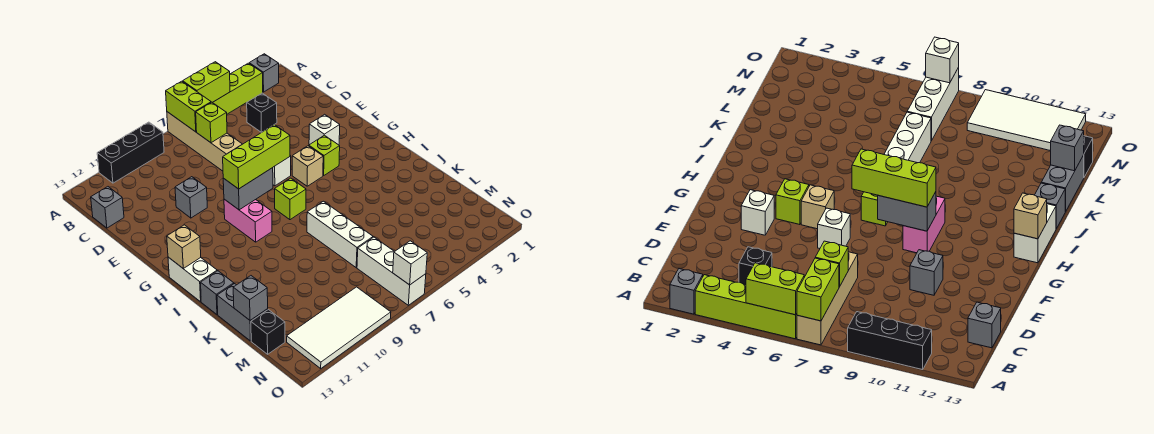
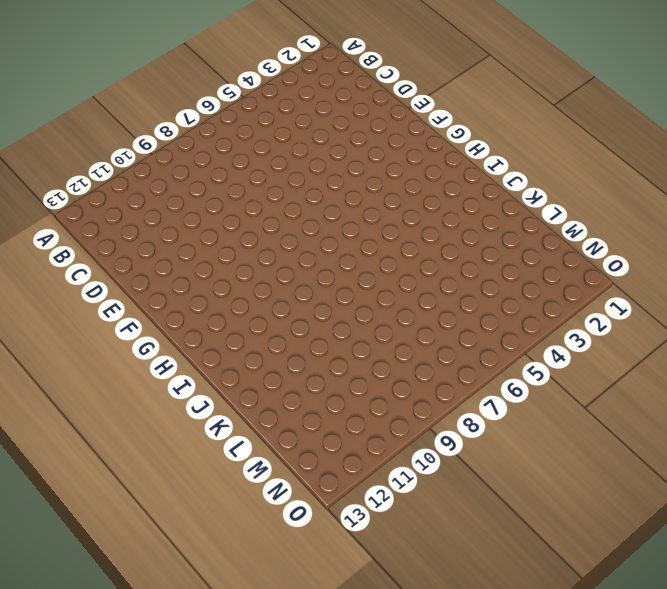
none -> grey brick A2 level 1
none -> lime brick A3:A6 level 1
none -> tan brick A7:D7 level 1

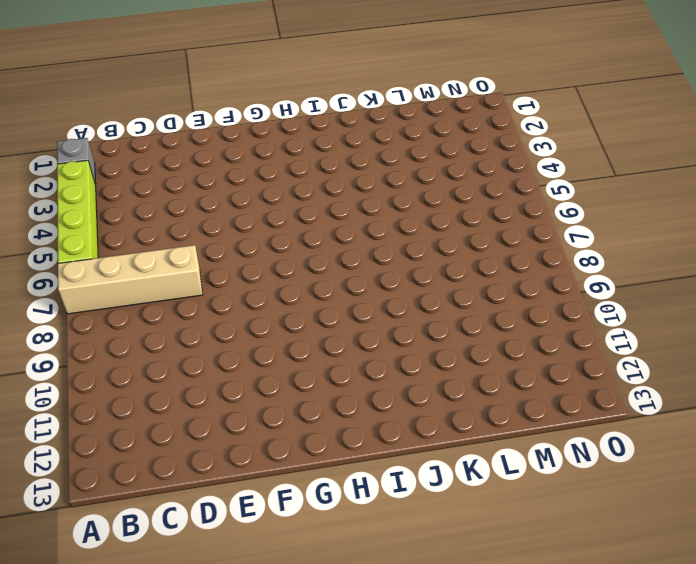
none -> black brick A9:A11 level 1
none -> black brick C4 level 1
none -> grey brick C13 level 1

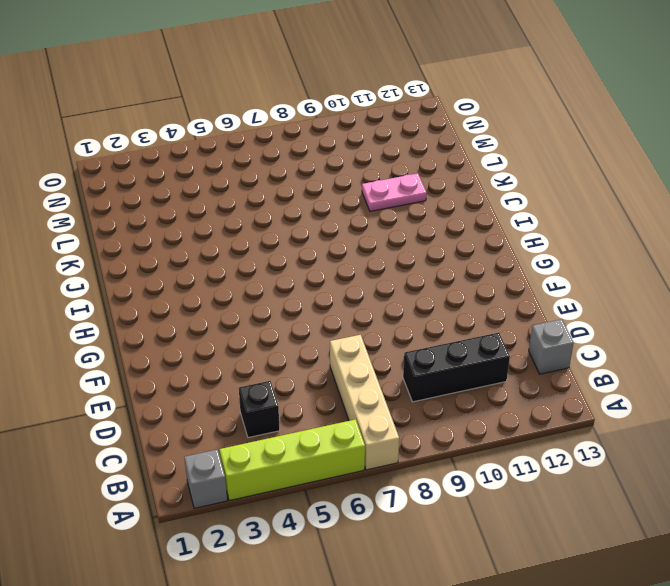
black brick C9:C11 level 1 -> black brick A9:A11 level 1
pink plate K10:K11 level 1 -> none
none -> grey brick E10 level 1
none -> white brick F3 level 1
none -> white brick F6 level 1

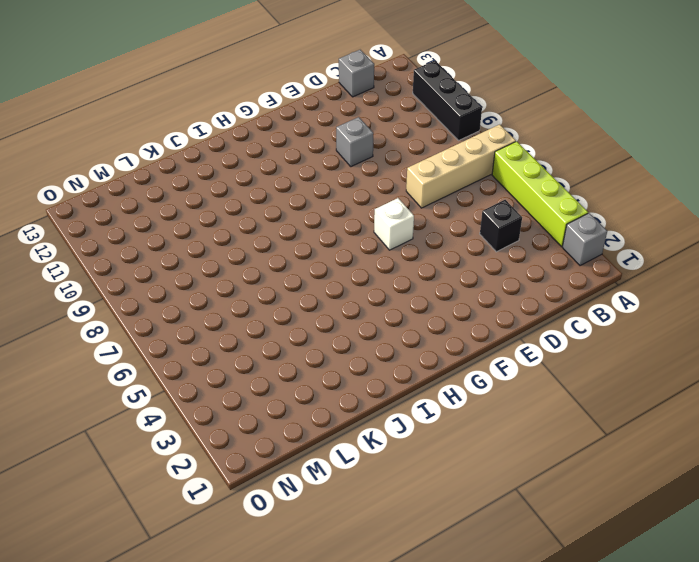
none -> white brick F3 level 1
none -> lime brick G4 level 1
none -> tan brick G5 level 1

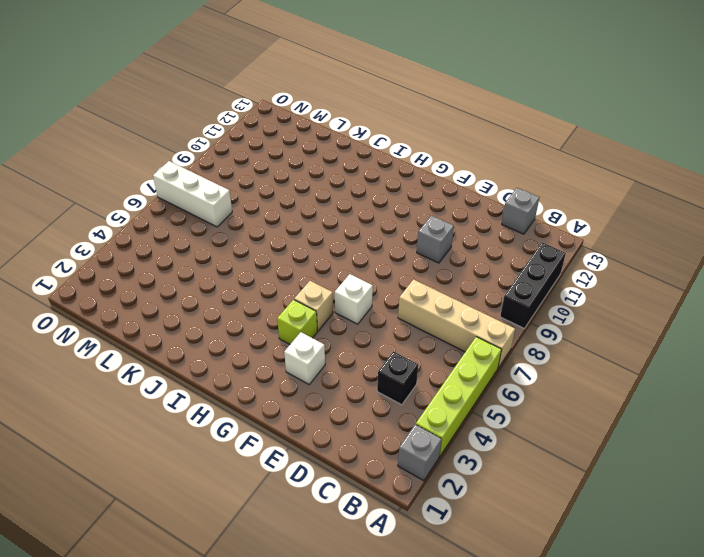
none -> pink brick G9:H9 level 1
none -> lime brick H7 level 1
none -> white brick H13:I13 level 1

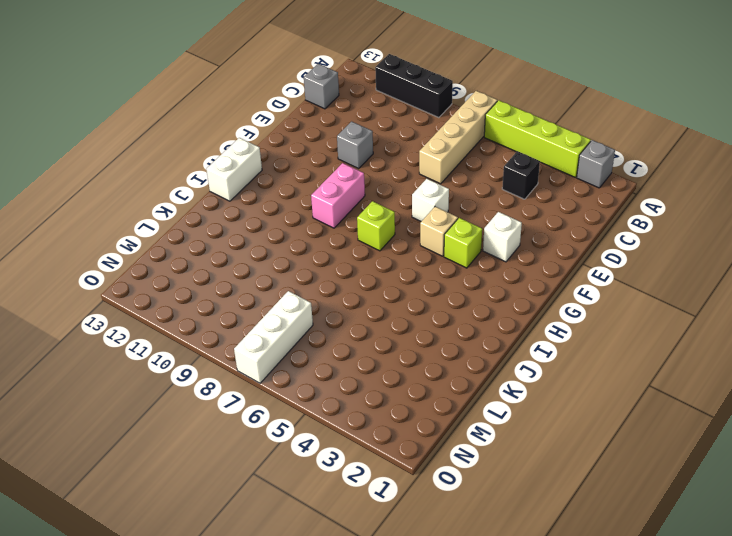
none -> white brick J7:L7 level 1
none -> grey brick J13 level 1
none -> grey brick K13:L13 level 1

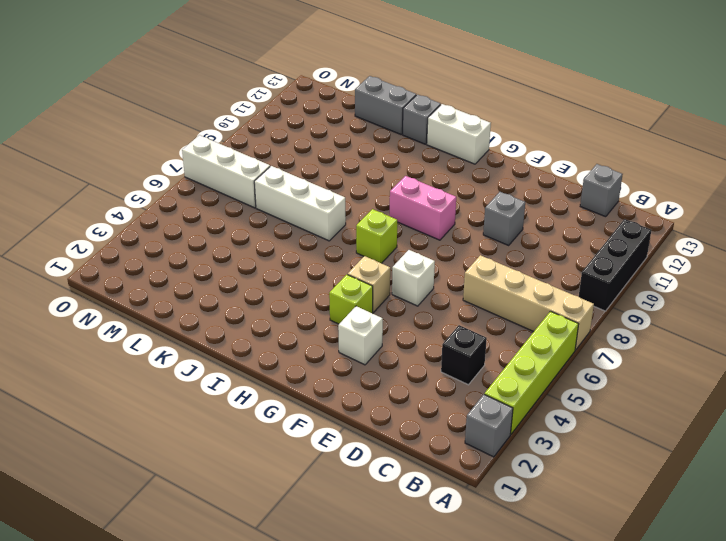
none -> black brick M13 level 1
none -> white tile N9:O12 level 1
none -> lime brick A5:A6 level 2

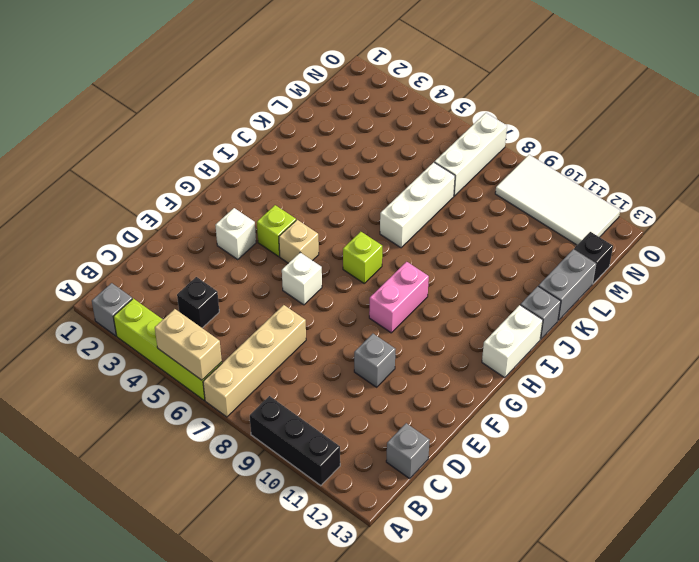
tan brick A5:A6 level 2 -> lime brick A5:A6 level 2
none -> lime brick A7:B7 level 2
none -> lime brick C7 level 2
none -> grey brick G8:G9 level 2

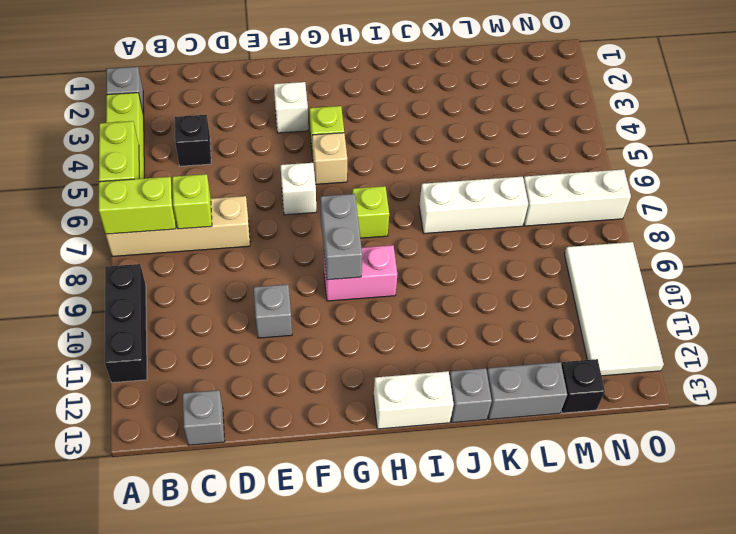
none -> tan brick H13 level 2
none -> grey brick L13 level 2
none -> white brick O7 level 2

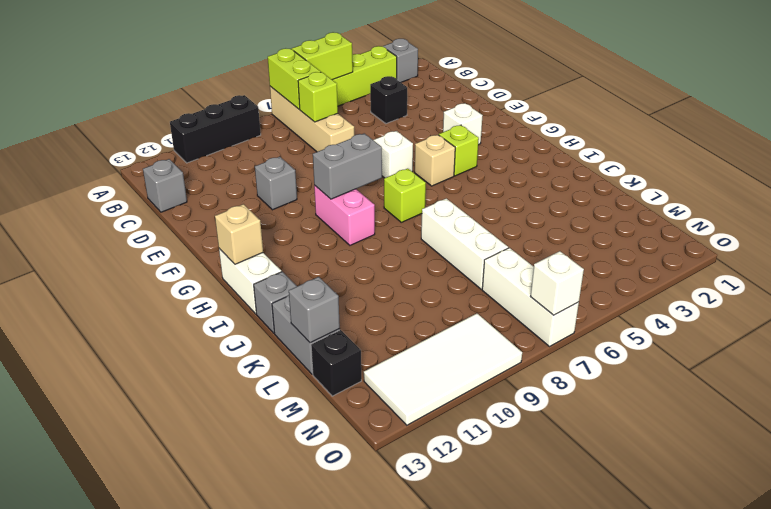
none -> lime brick G7:G9 level 3

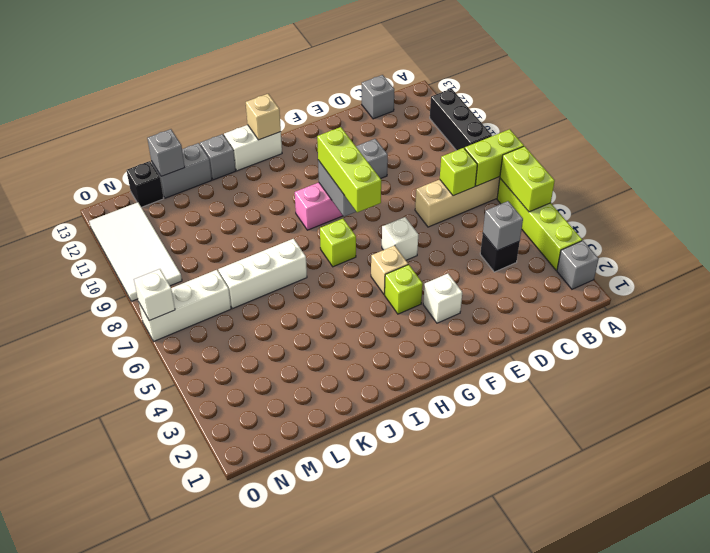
grey brick C4 level 2 -> none

